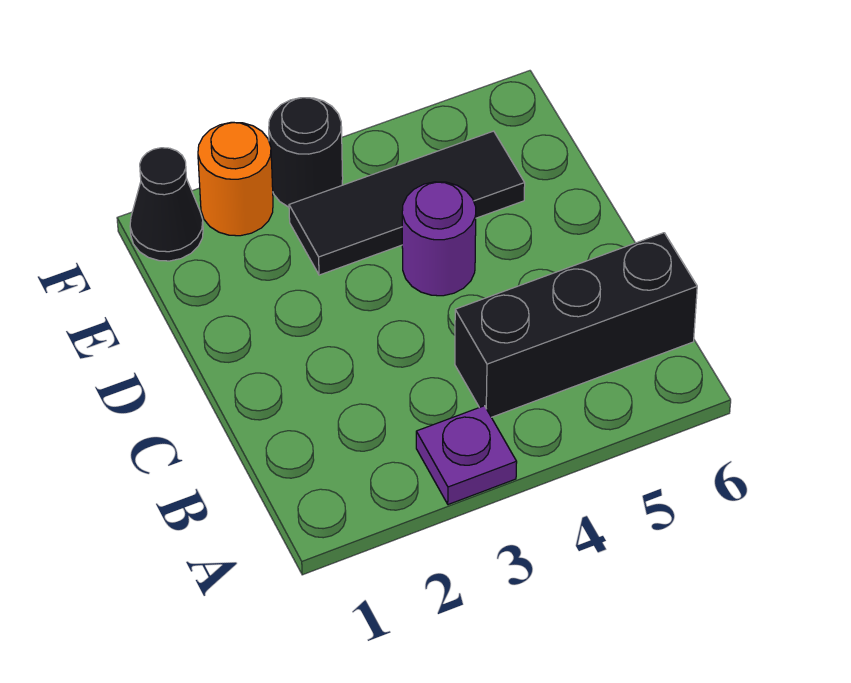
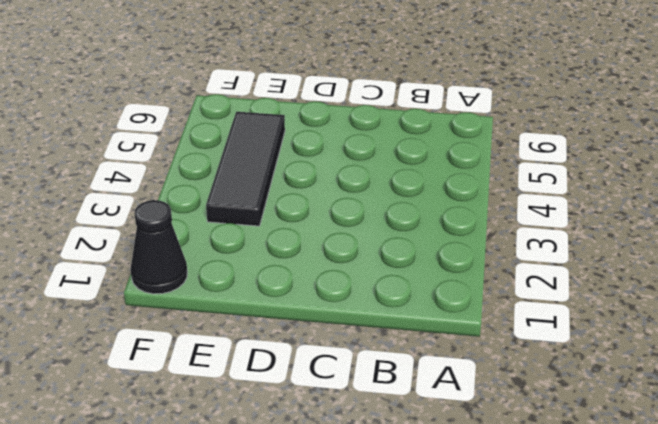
none -> purple plate A3 level 1
none -> black brick B4:B6 level 1

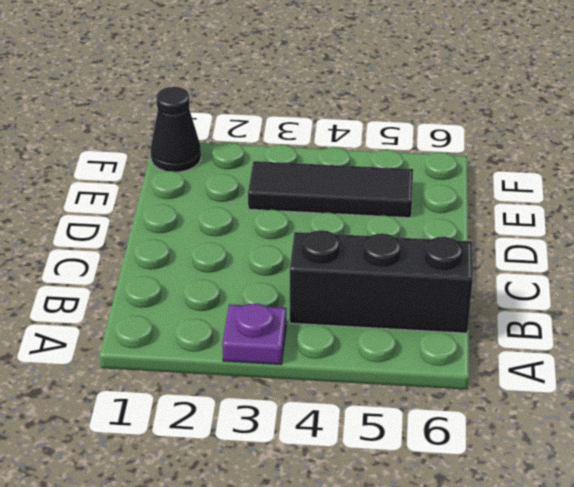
none -> purple round brick D4 level 1
none -> orange round brick F2 level 1

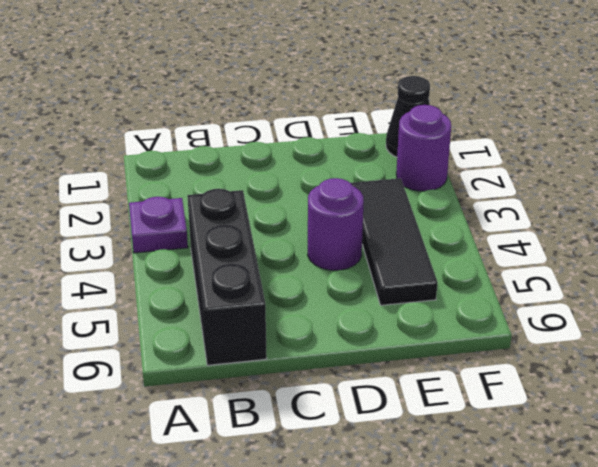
purple round brick F2 level 1 -> orange round brick F2 level 1
none -> black round brick F3 level 1

